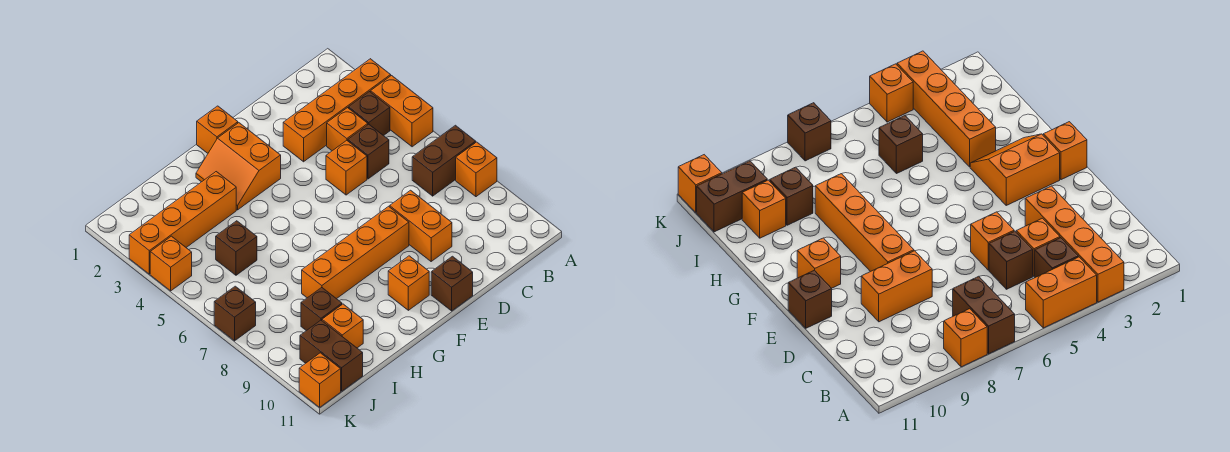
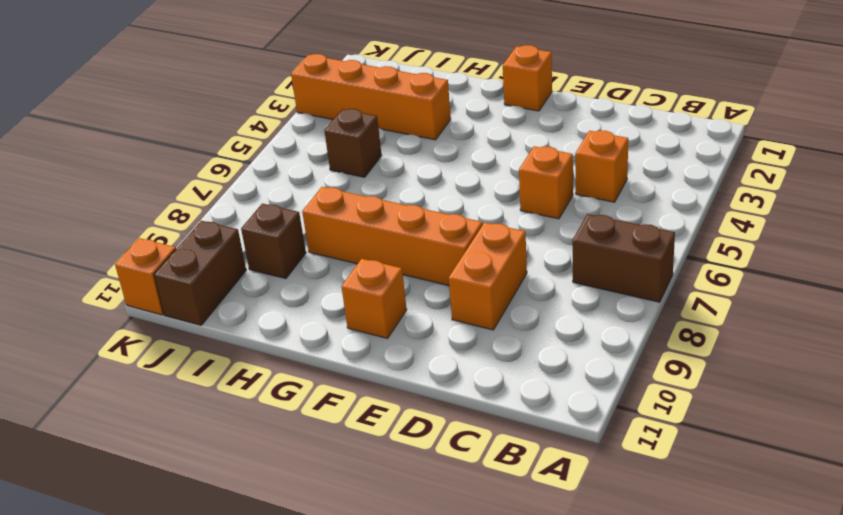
none -> orange brick A3:D3 level 1
none -> orange brick A4:A5 level 1
none -> orange brick A8 level 1

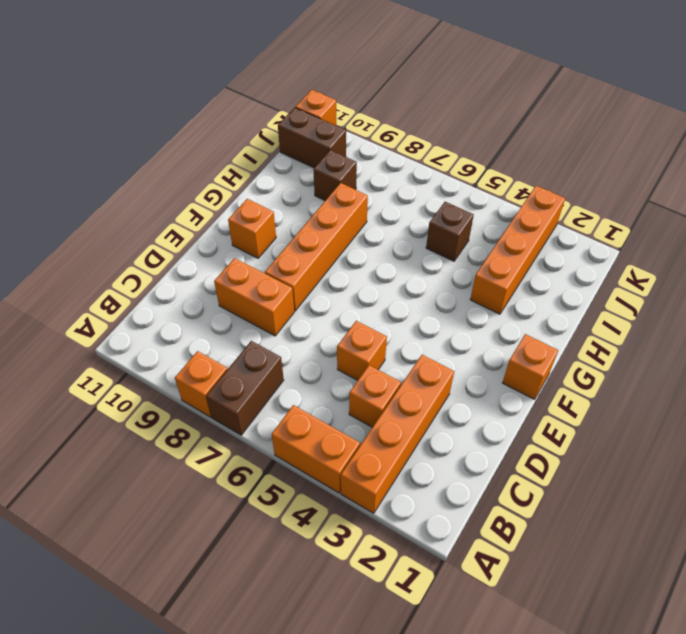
none -> brown brick B4 level 1
none -> brown brick C5 level 1
none -> brown brick E11 level 1

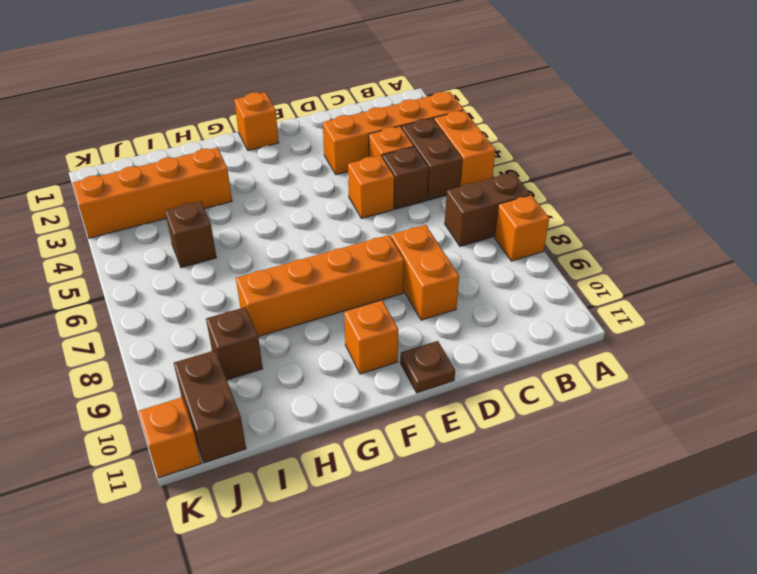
brown brick B4:B5 level 1 -> brown brick B4 level 1
brown plate E11 level 1 -> brown brick E11 level 1
none -> orange slope F2:G3 level 1 top F
none -> orange brick I10 level 1
none -> orange brick K4 level 1

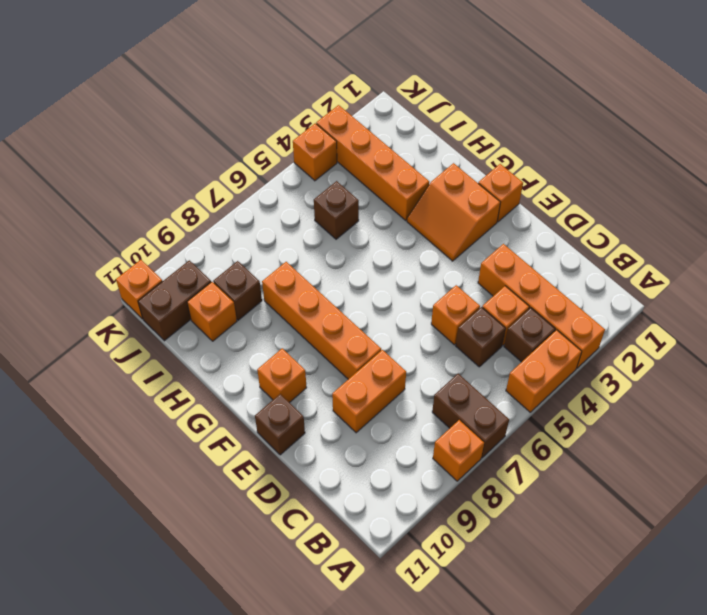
orange slope F2:G3 level 1 top 2 -> orange slope F2:G3 level 1 top F
none -> brown brick K7 level 1

